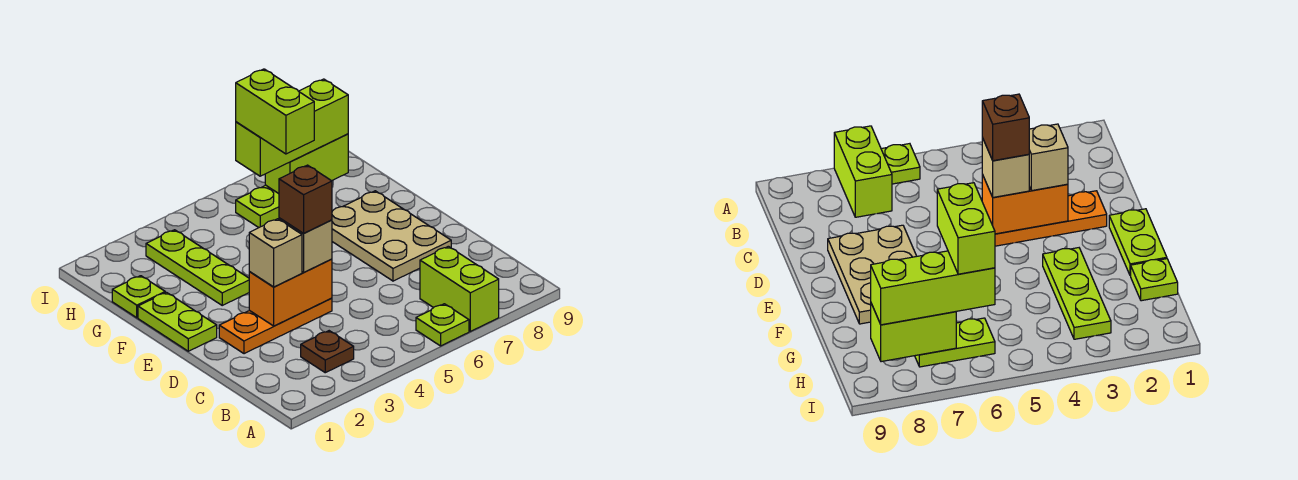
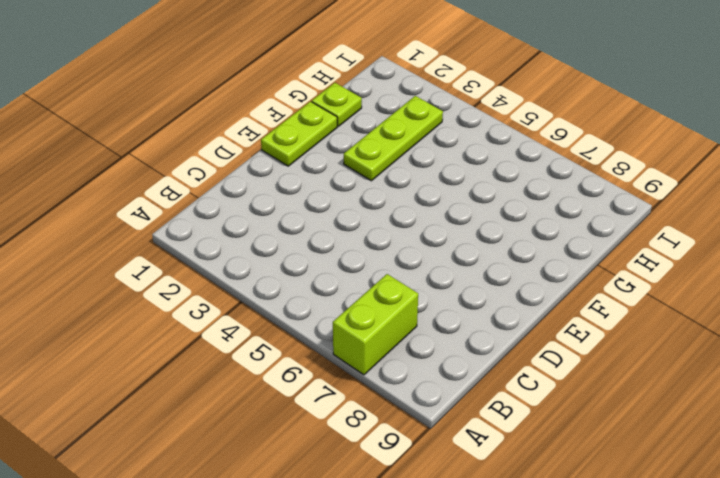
none -> lime plate A6 level 1
none -> brown plate B3 level 1
none -> orange plate D2:D4 level 1

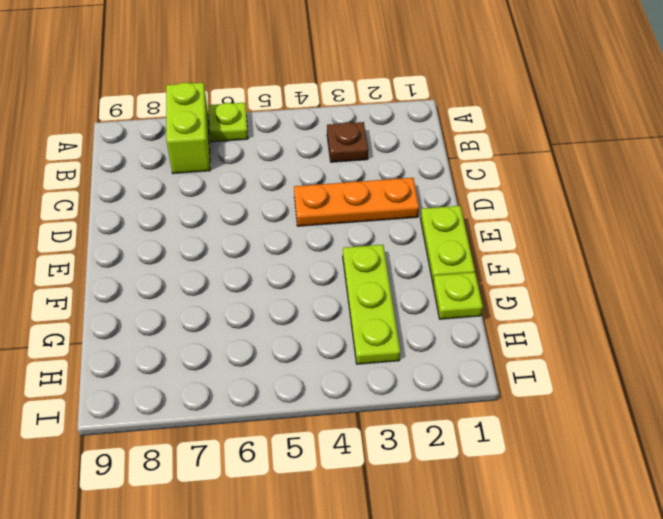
none -> tan plate D7:F8 level 1
none -> lime plate H6:H7 level 1
none -> orange brick D3:D4 level 2

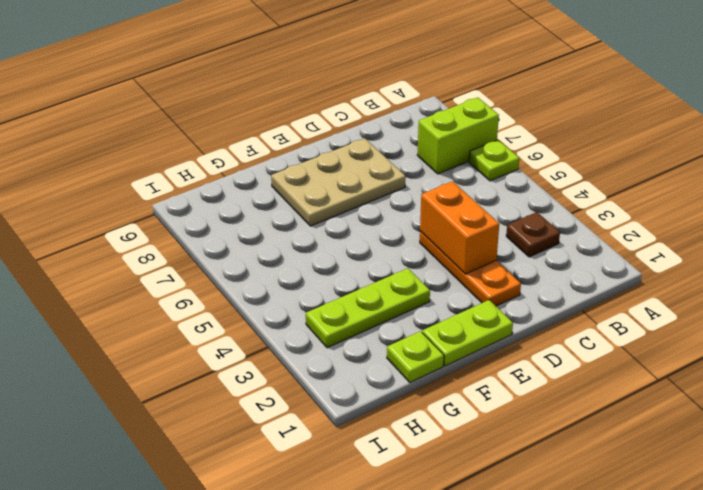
none -> lime plate H6:H7 level 1
none -> lime brick H7:H8 level 2
none -> tan brick D3 level 3

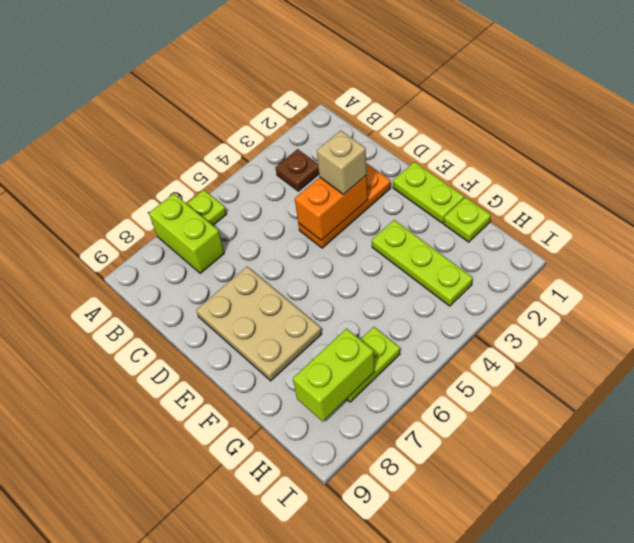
none -> tan brick D4 level 3
none -> lime brick H6:H8 level 3
none -> brown brick D4 level 4

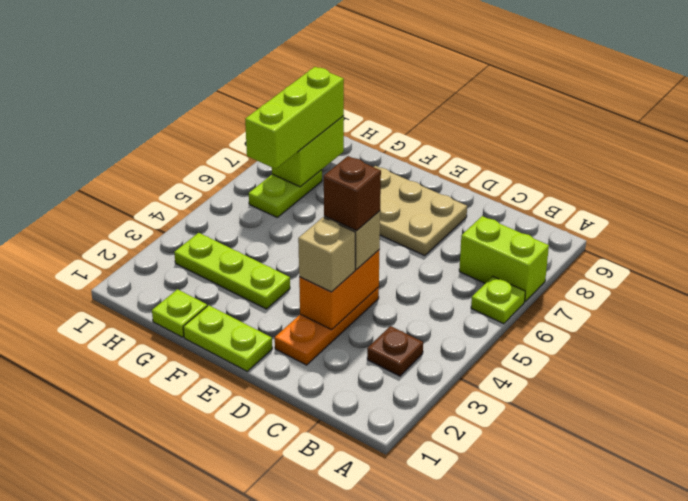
none -> lime brick G6:H6 level 4

